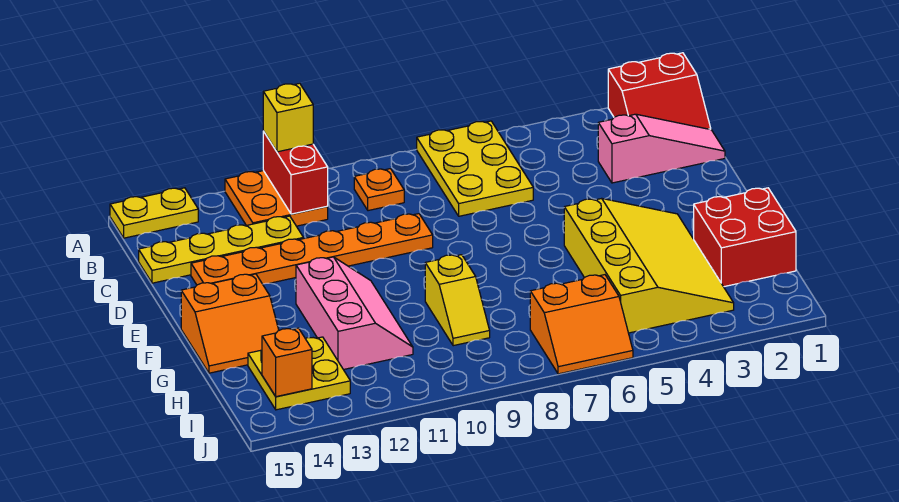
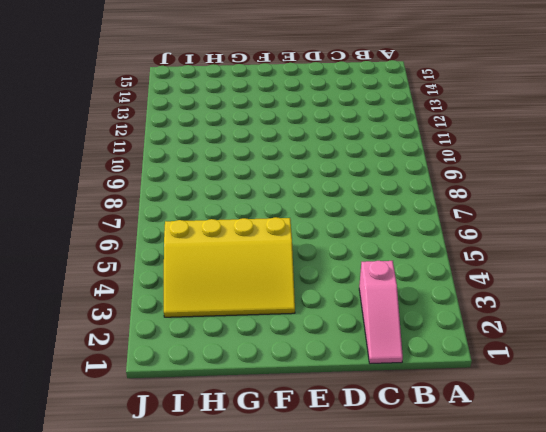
none -> red slope A1:B2 level 1 top A
none -> yellow plate A6:C7 level 1
none -> orange plate A11:B12 level 1

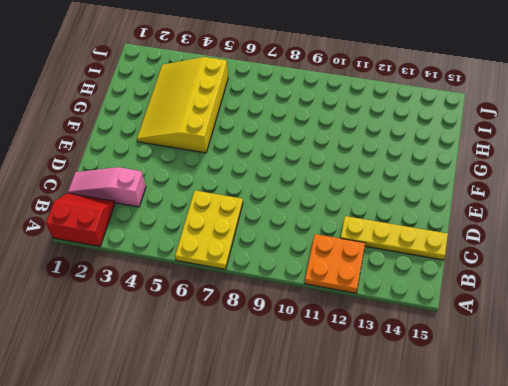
none -> yellow plate A14:A15 level 1
none -> orange plate B9 level 1
none -> orange plate D9:D14 level 1

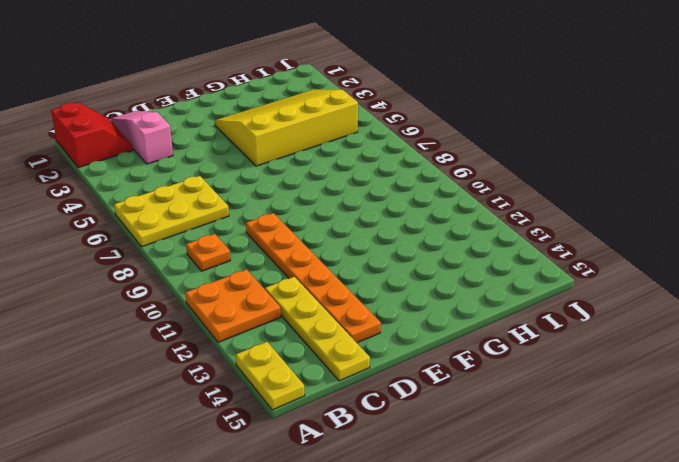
none -> pink slope F11:H12 level 1 top 12
none -> orange slope F14:G15 level 1 top F
none -> red brick G1:H2 level 1

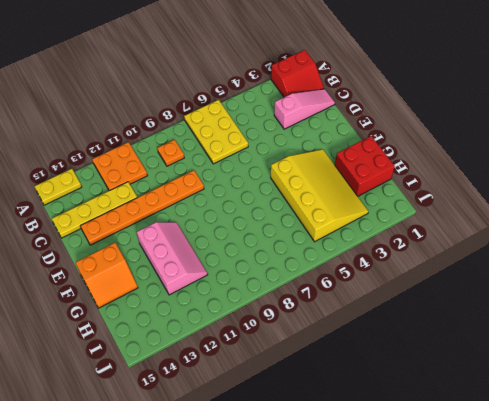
none -> yellow slope G9:H9 level 1 top G
none -> yellow plate H13:I14 level 1
none -> orange slope I6:J7 level 1 top I

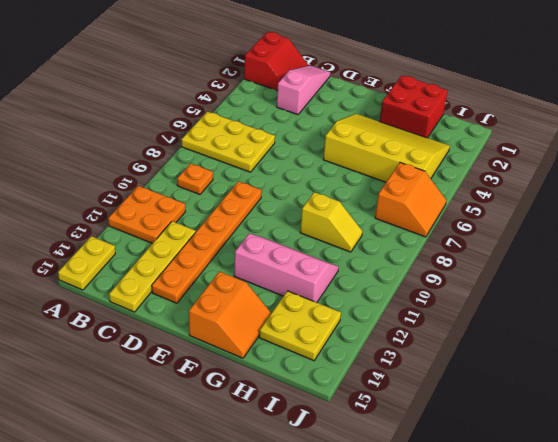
none -> red brick A11:B11 level 2
none -> orange brick I14 level 2
none -> yellow brick A11 level 3

